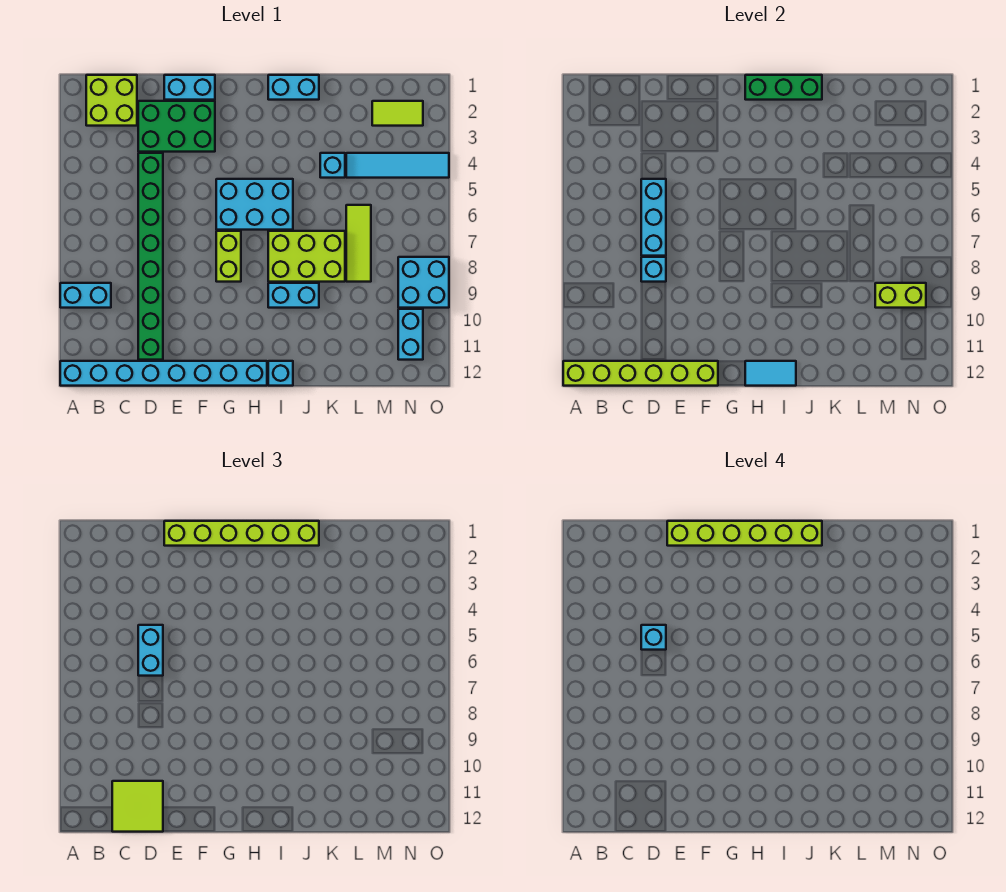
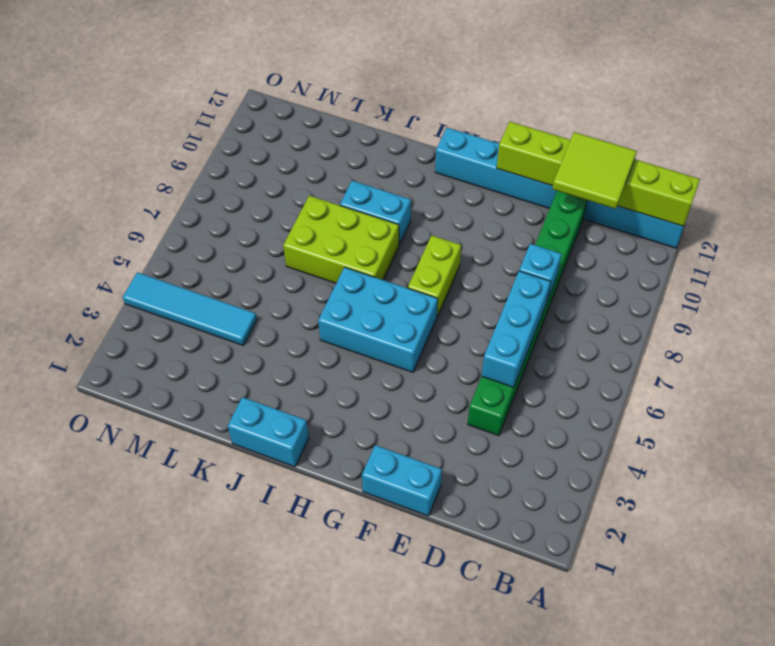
none -> cyan brick A9:B9 level 1
none -> lime brick B1:C2 level 1
none -> green brick D2:F3 level 1

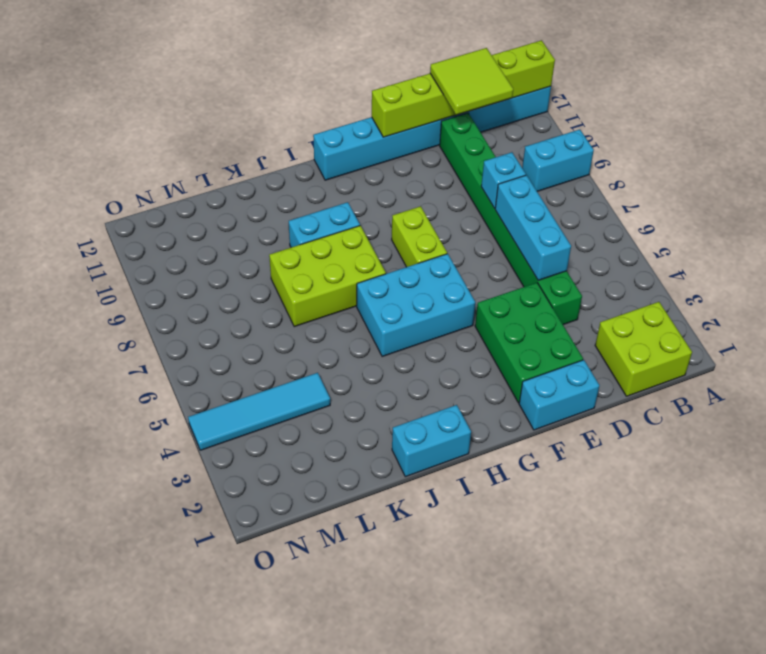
green brick E2:F4 level 1 -> green brick D2:F3 level 1
none -> cyan brick I12 level 1
none -> cyan brick K4 level 1
none -> lime tile L6:L8 level 1

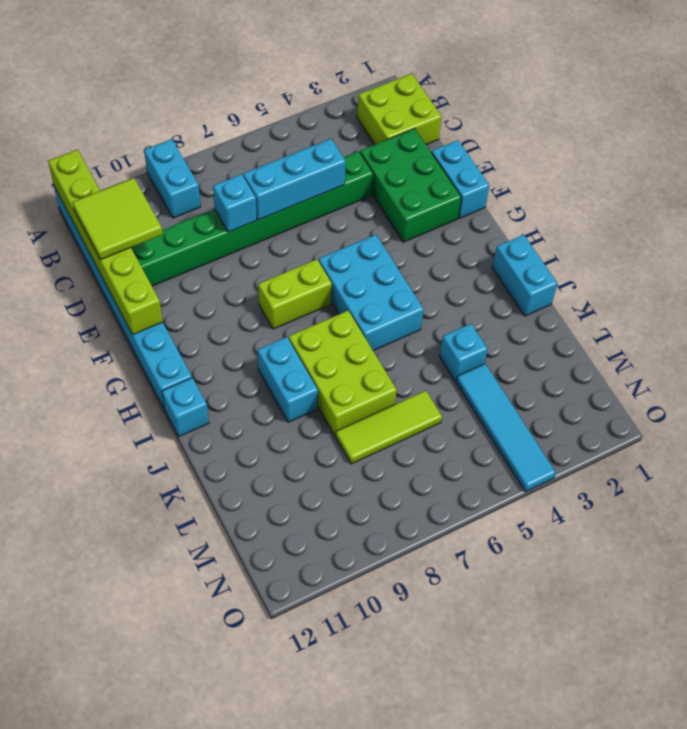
none -> lime tile M2:N2 level 1
none -> cyan brick N8:O9 level 1
none -> cyan brick N10:N11 level 1

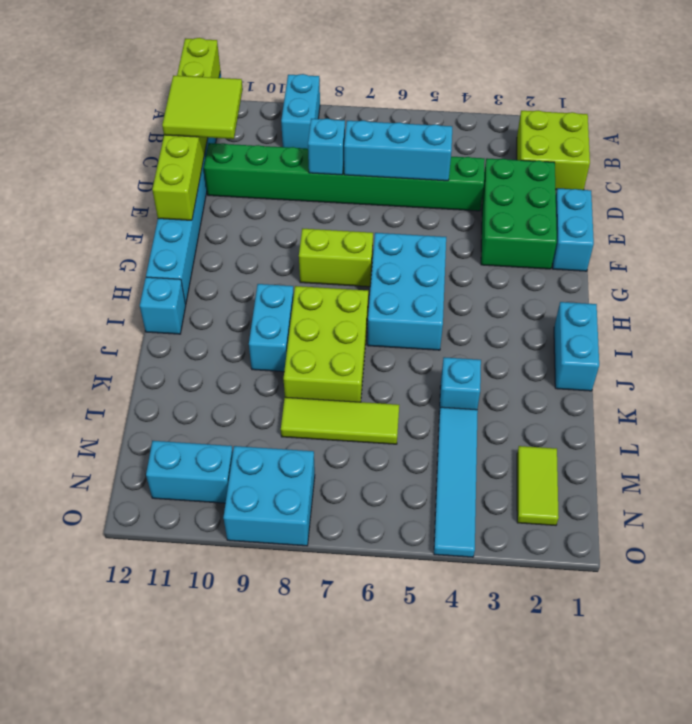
none -> green brick H1:J1 level 2
none -> cyan tile H12:I12 level 2
none -> lime brick M9:N9 level 2

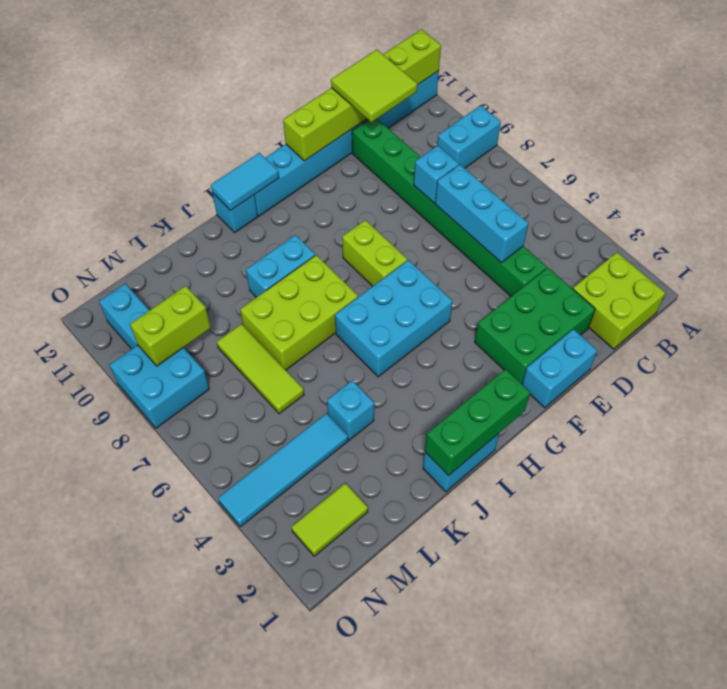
none -> cyan brick D5:D6 level 3
none -> lime brick E1:J1 level 3
none -> cyan brick D5 level 4

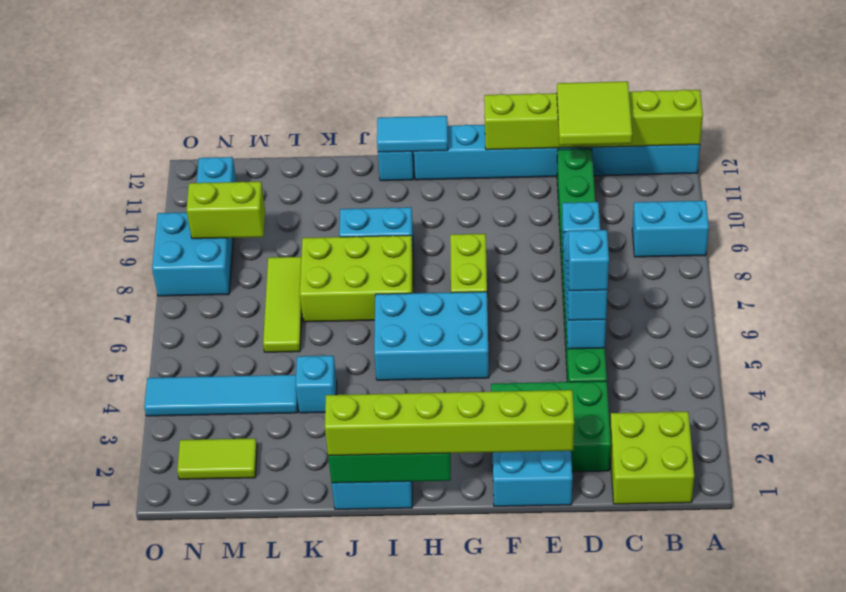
none -> lime brick E1:J1 level 4

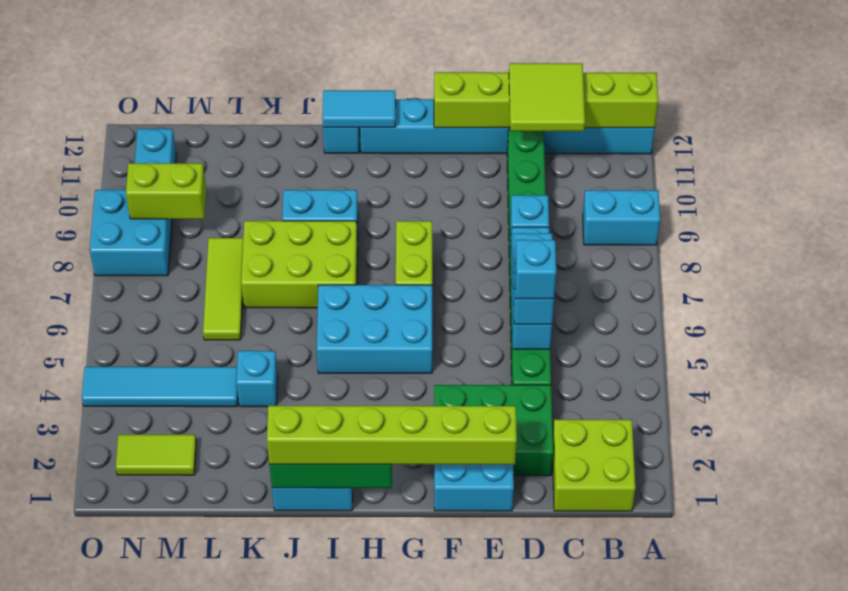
none -> lime brick E1:J1 level 4

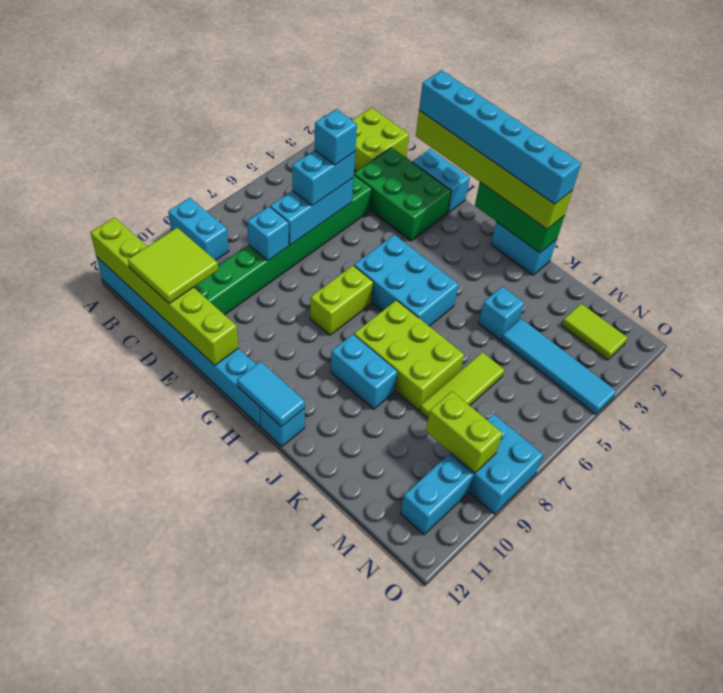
cyan brick E1:J1 level 4 -> lime brick E1:J1 level 4

